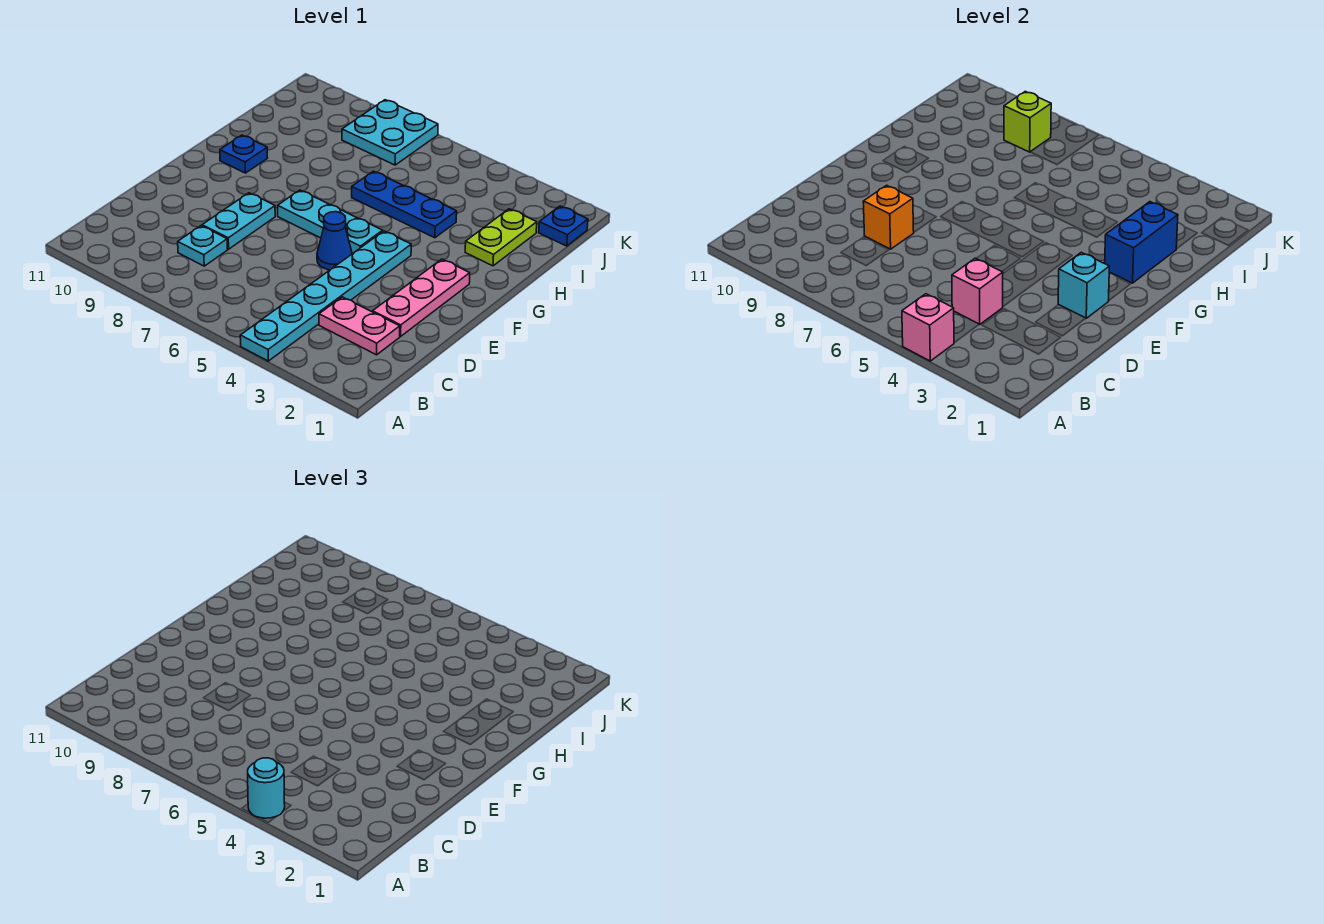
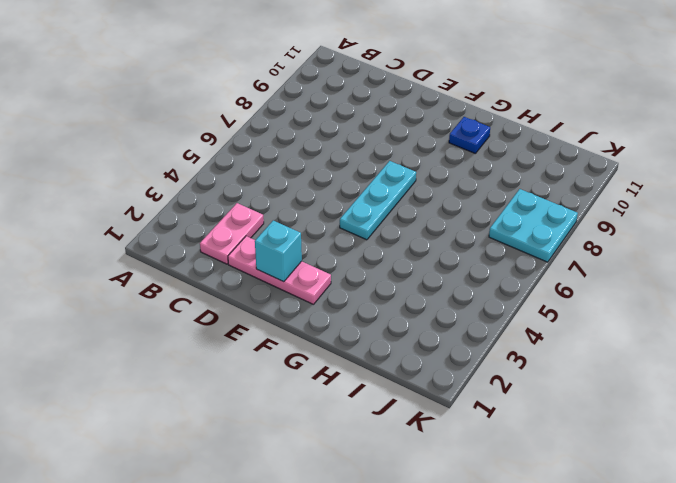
none -> cyan plate A4:F4 level 1
none -> cyan plate C8 level 1
none -> cyan plate D8:E8 level 1

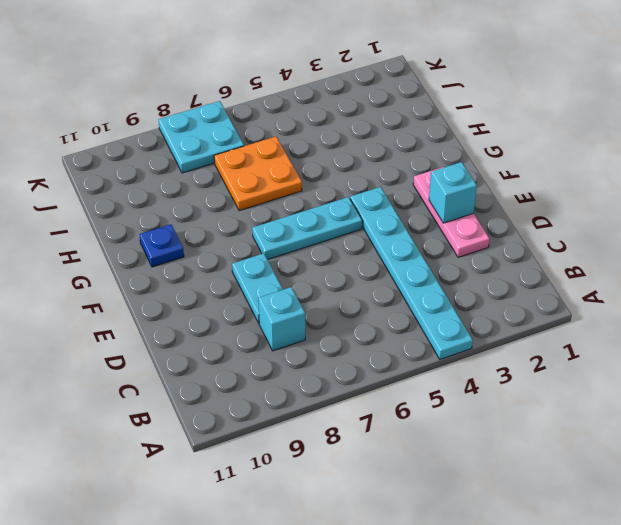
cyan brick C8 level 1 -> cyan plate C8 level 1
orange plate H6:I7 level 1 -> blue plate H4:H6 level 1
none -> pink plate C2:C3 level 1
none -> blue cone E5 level 1
none -> lime plate H2:I2 level 1

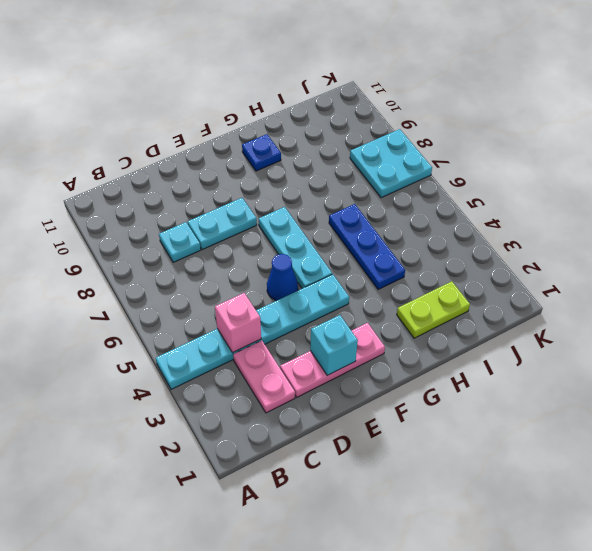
none -> blue plate J1 level 1
none -> pink brick A4 level 2
none -> orange brick D8 level 2

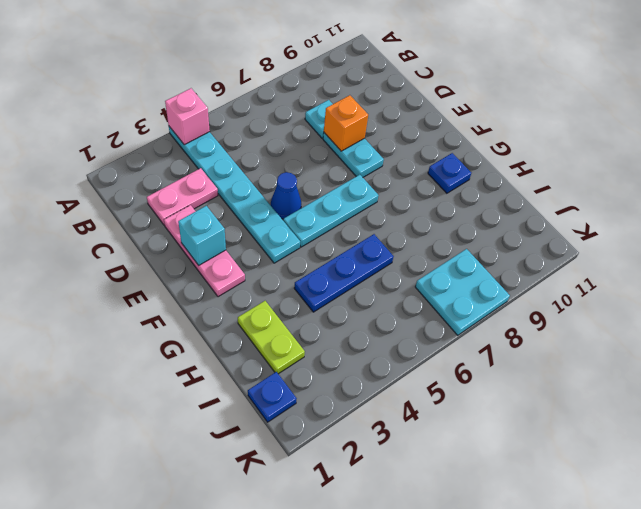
none -> pink brick C4 level 2
none -> blue brick G2:H2 level 2
none -> lime brick J8 level 2

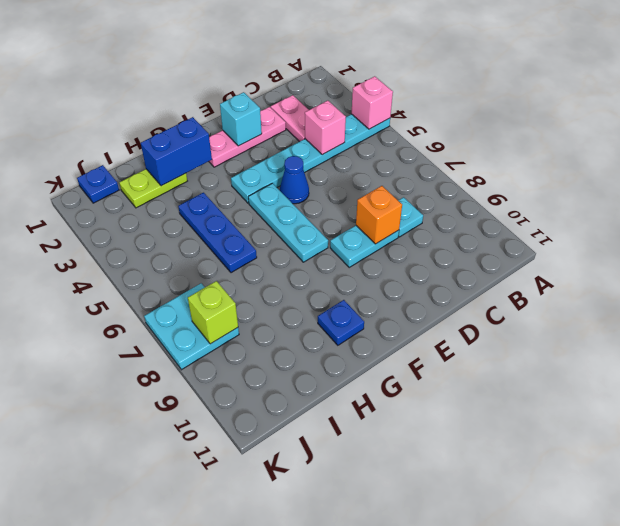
none -> cyan round brick A4 level 3

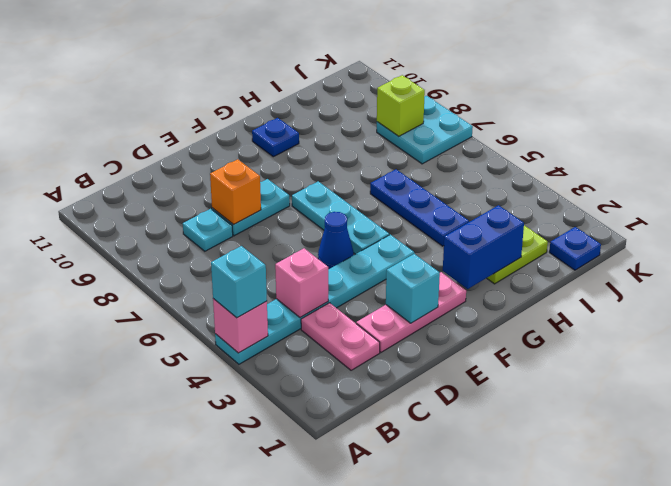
cyan brick A4 level 3 -> cyan round brick A4 level 3

